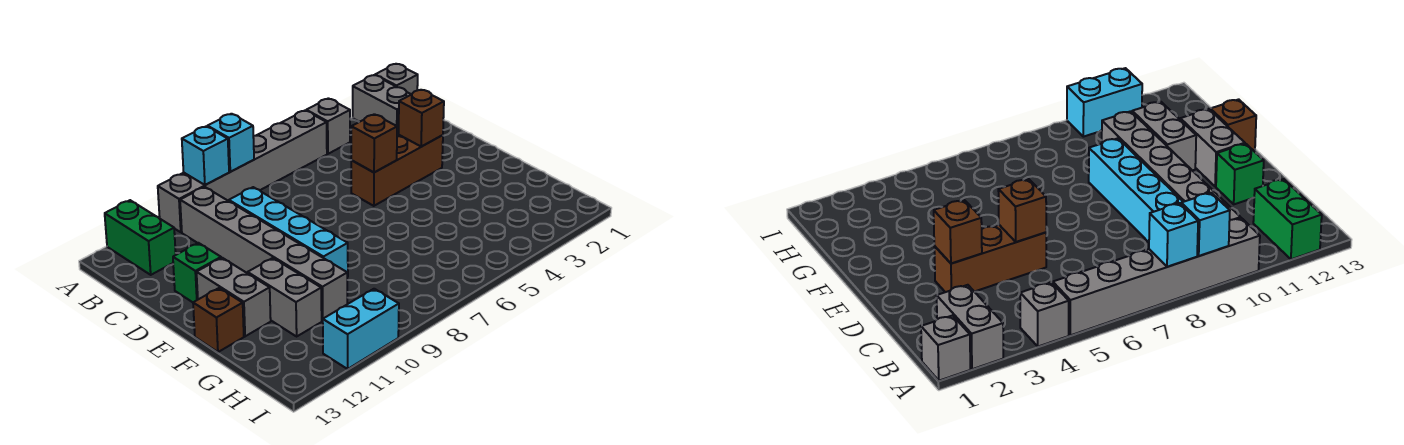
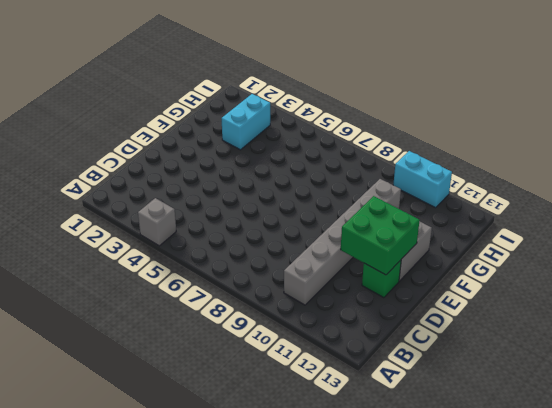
green brick D11:E12 level 2 -> none
cyan brick G3:H3 level 1 -> none
none -> grey brick A1 level 1
none -> grey brick A2:B2 level 1
none -> grey brick A5:A10 level 1

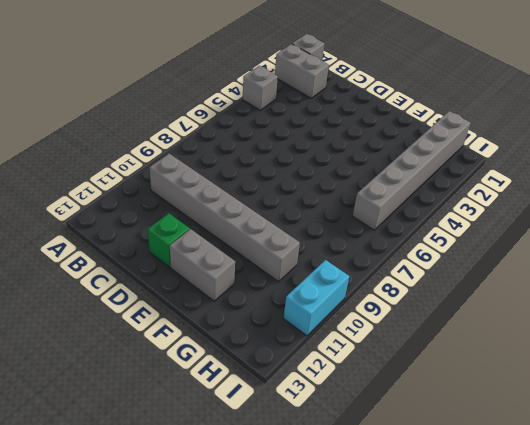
grey brick H1:H6 level 1 -> grey brick A5:A10 level 1
none -> green brick A12:B12 level 1
none -> cyan brick C9:F9 level 1
none -> brown brick D3:D5 level 1

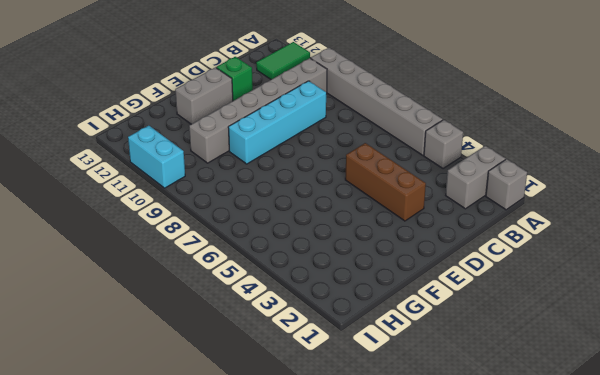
green tile A12:B12 level 1 -> green brick A12:B12 level 1
none -> grey brick F11:G11 level 1
none -> brown brick F13 level 1
none -> cyan brick A8 level 2

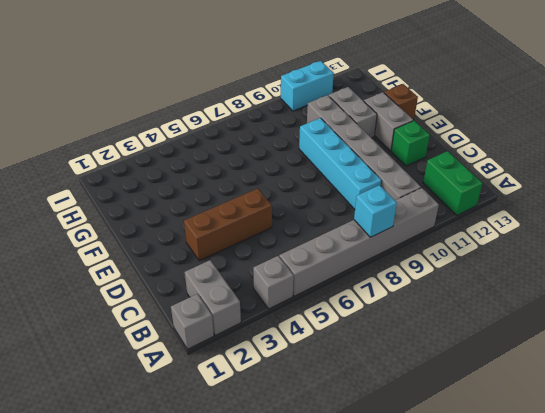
none -> cyan brick A9 level 2
none -> brown brick D3 level 2
none -> brown brick D5 level 2

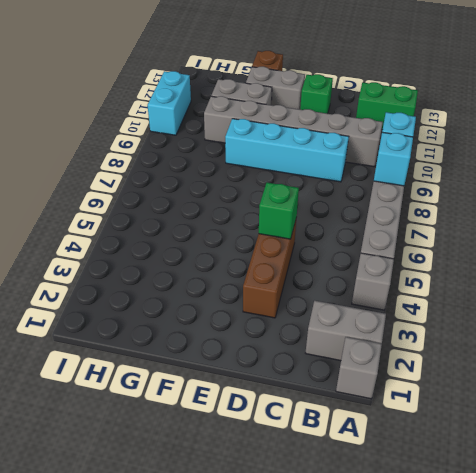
green brick D5 level 2 -> brown brick D5 level 2
none -> brown brick D3 level 2

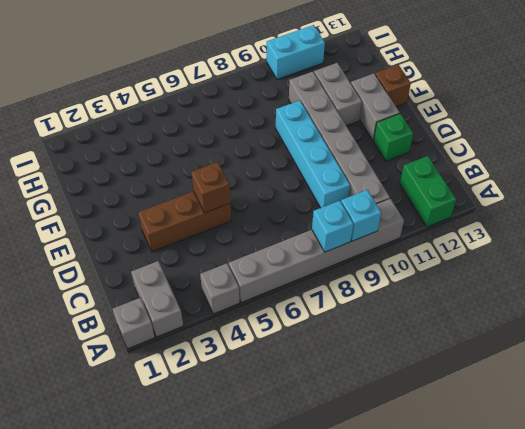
none -> brown brick D3 level 2

